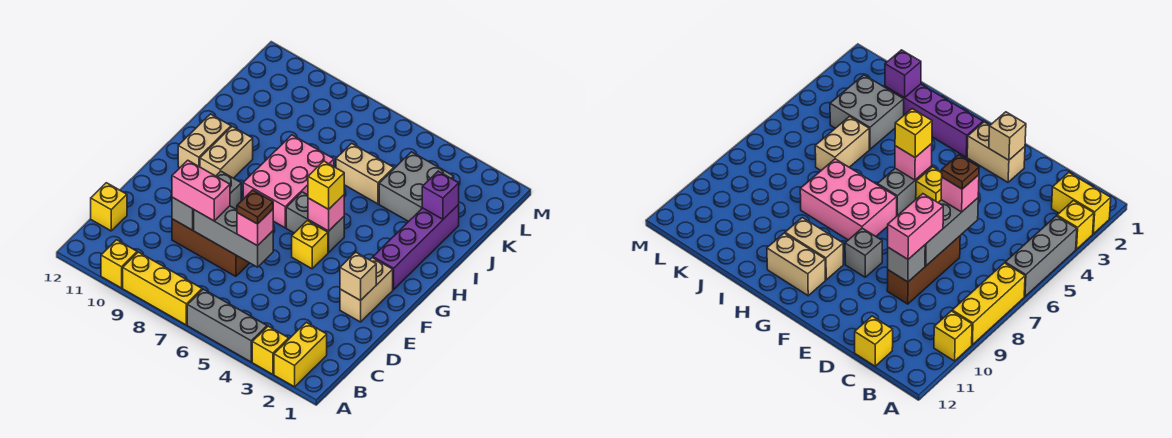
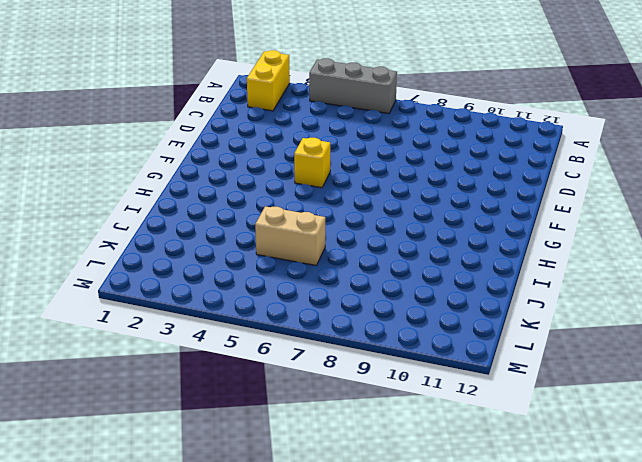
none -> yellow brick A3 level 1
none -> yellow brick A7:A9 level 1
none -> yellow brick A10 level 1

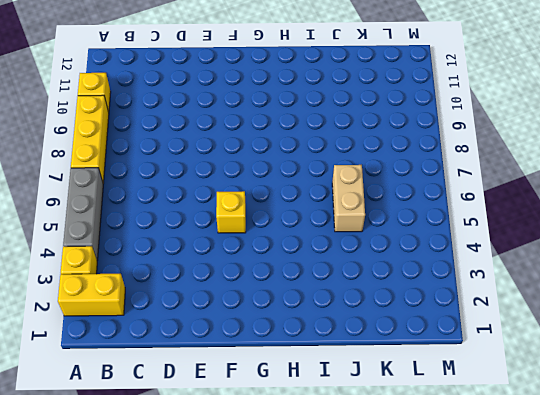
none -> yellow brick C12 level 1
none -> brown brick D7:D9 level 1
none -> tan brick E2:F2 level 1

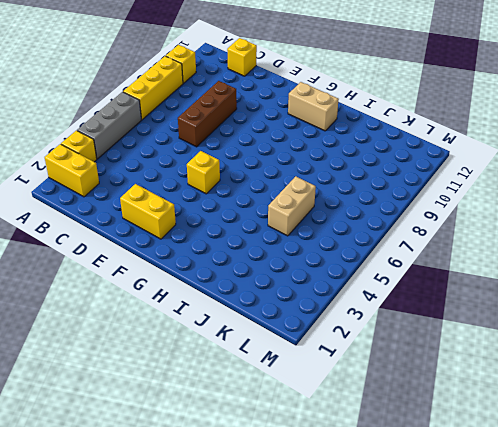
yellow brick E2:F2 level 1 -> tan brick E2:F2 level 1
none -> grey brick F9 level 1
none -> purple brick G2:J2 level 1
none -> grey brick G5:G6 level 1

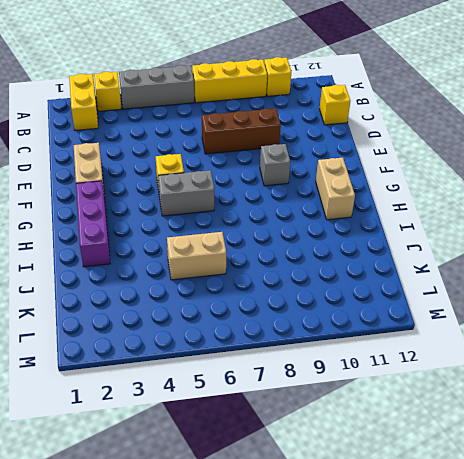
purple brick G2:I2 level 1 -> purple brick G2:J2 level 1
none -> pink brick G7:I8 level 1
none -> tan brick G10:H10 level 1
none -> grey brick J3:K4 level 1

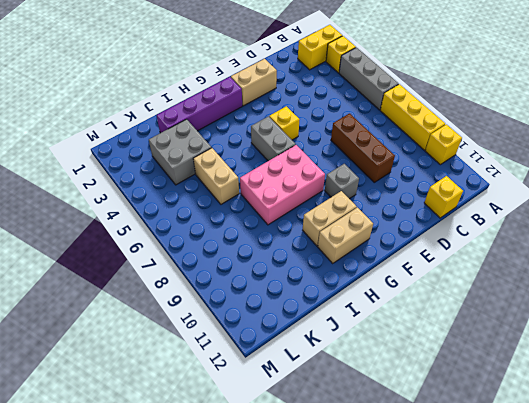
none -> grey brick D6:D8 level 2
none -> grey brick D9 level 2
none -> tan brick E2 level 2

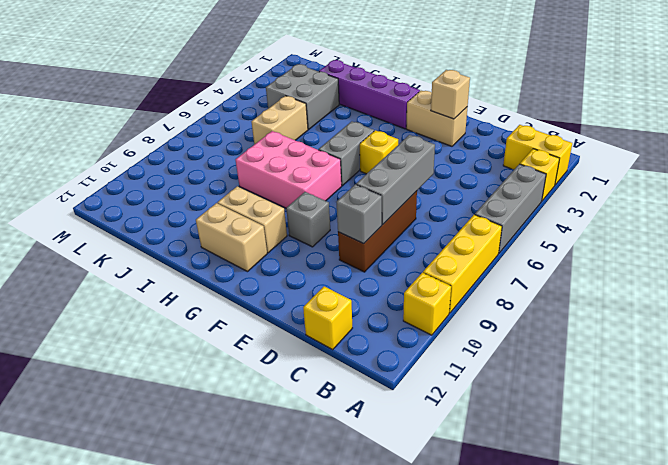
none -> pink brick G5 level 2
none -> purple brick J2 level 2
none -> pink brick D6 level 3

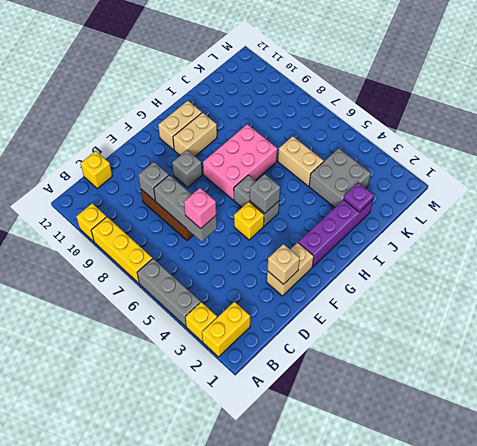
grey brick G5 level 2 -> pink brick G5 level 2
purple plate J2 level 2 -> purple brick J2 level 2
none -> pink brick D8:D9 level 3
none -> yellow brick G5 level 3
none -> brown plate D6 level 4

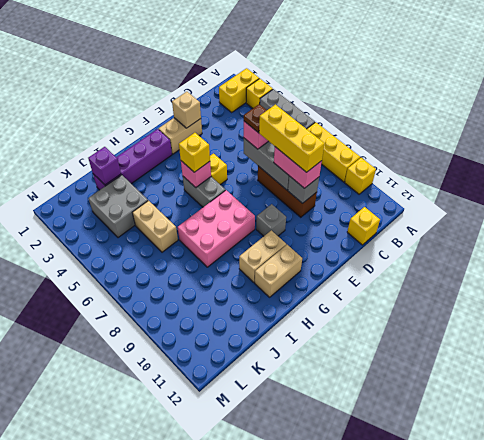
yellow brick D7:D9 level 4 -> none

